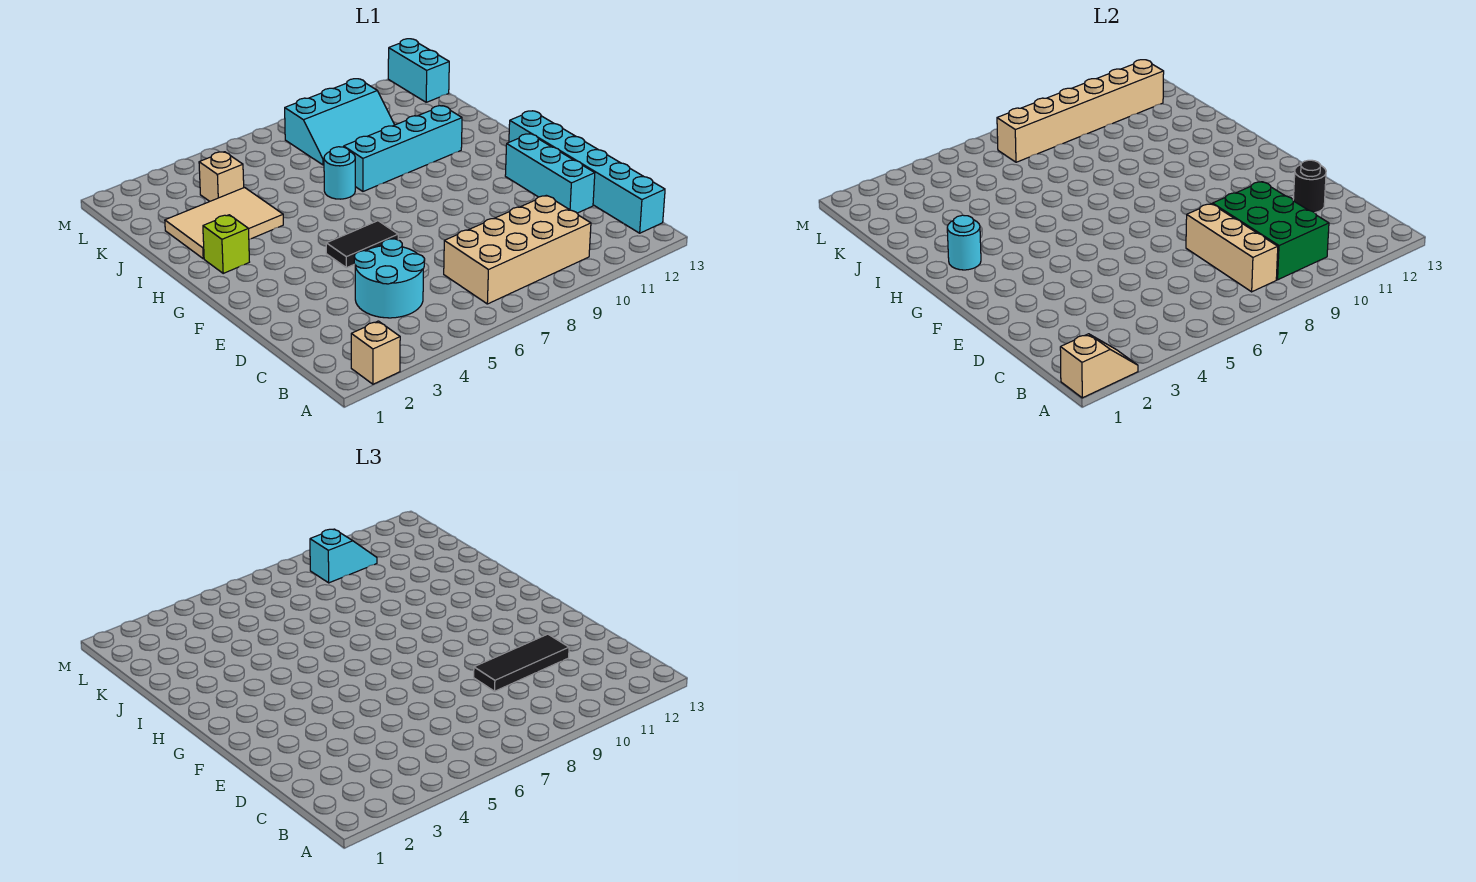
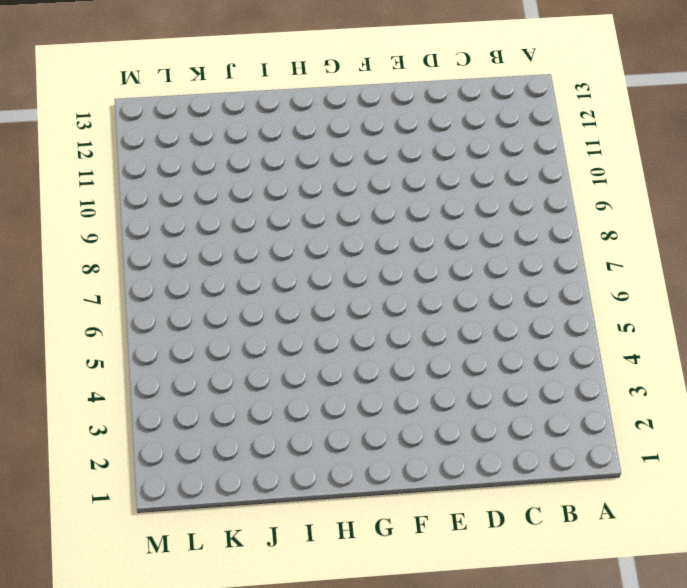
none -> tan brick A2 level 1
none -> tan brick B7:C10 level 1
none -> cyan brick B13:G13 level 1

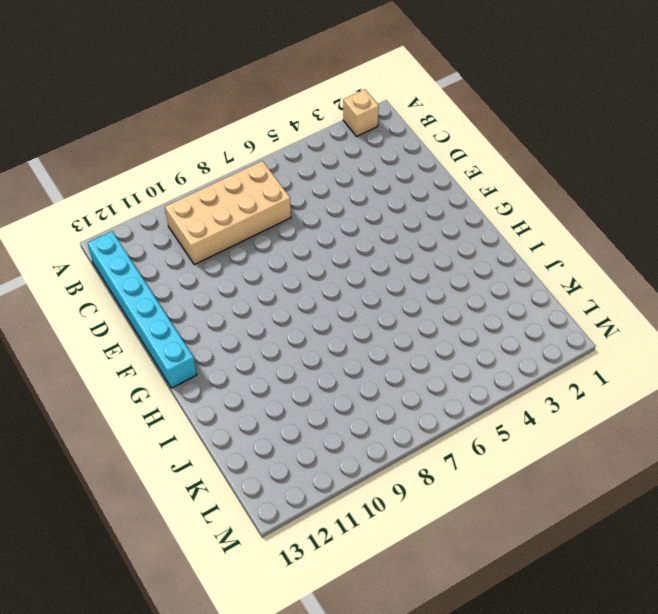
none -> cyan round brick C4:D5 level 1
none -> cyan brick D12:F12 level 1
none -> black tile F5:F6 level 1

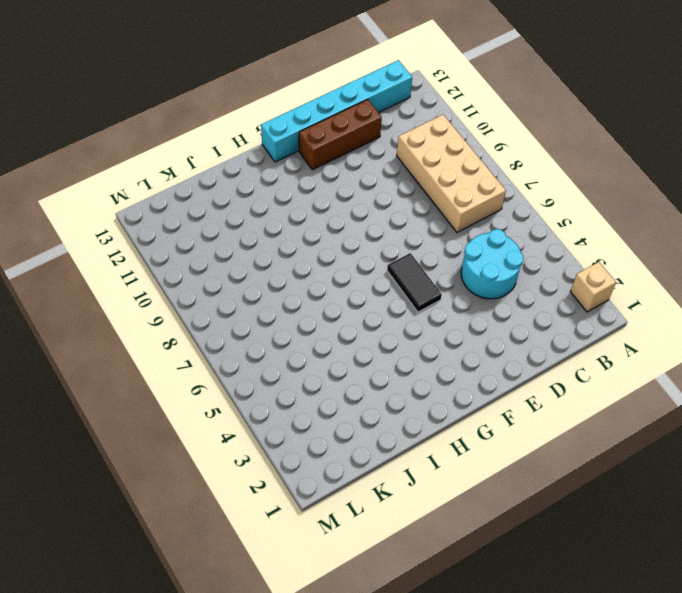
brown brick D12:F12 level 1 -> cyan brick D12:F12 level 1
none -> lime brick H2 level 1
none -> tan tile I2:J4 level 1
none -> cyan round brick I7 level 1

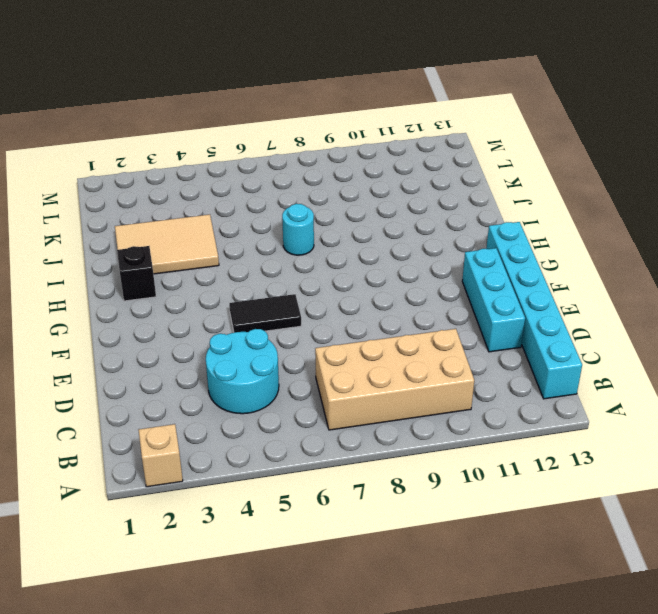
black brick H2 level 1 -> lime brick H2 level 1
none -> cyan brick I8:I11 level 1
none -> tan brick K4 level 1
none -> cyan slope K8:L10 level 1 top L

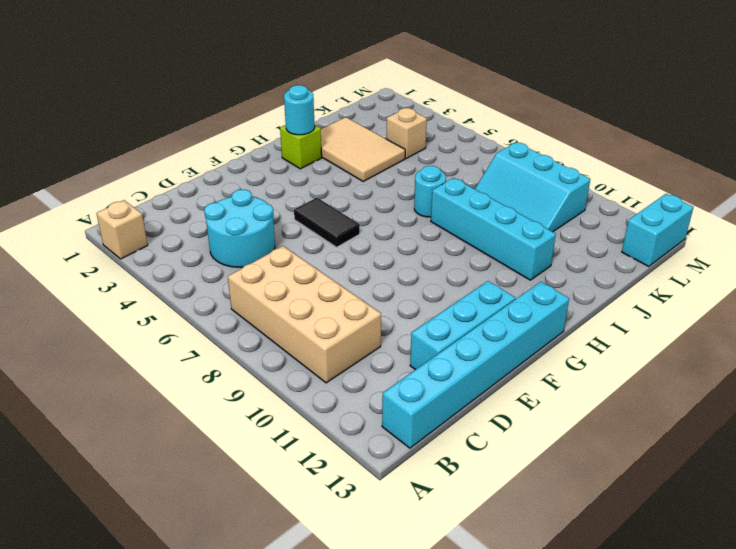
none -> tan slope A1:A2 level 2 top 1
none -> tan brick B8:D8 level 2
none -> green brick B9:D10 level 2

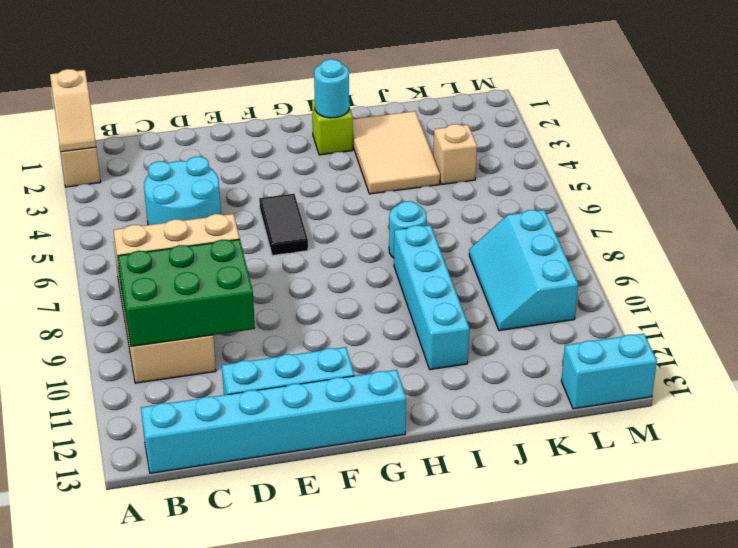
none -> black round brick D12 level 2
none -> tan brick L7:L12 level 2
none -> black tile D9:D11 level 3

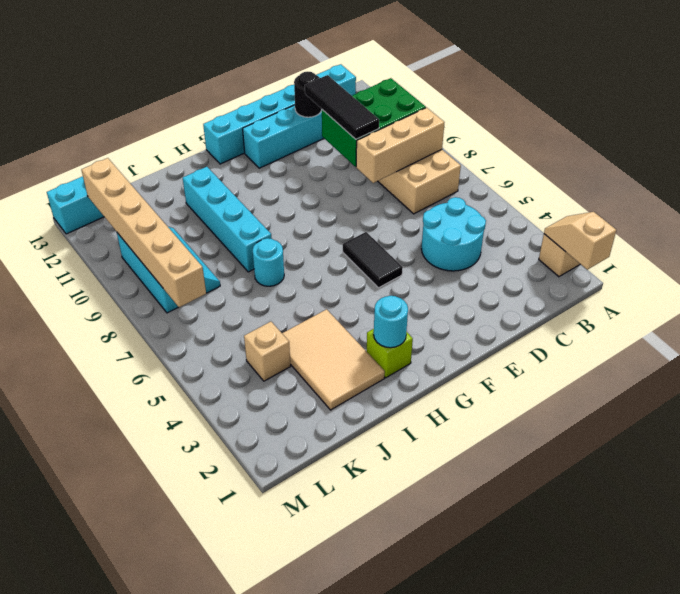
none -> cyan slope L9:L10 level 3 top 9

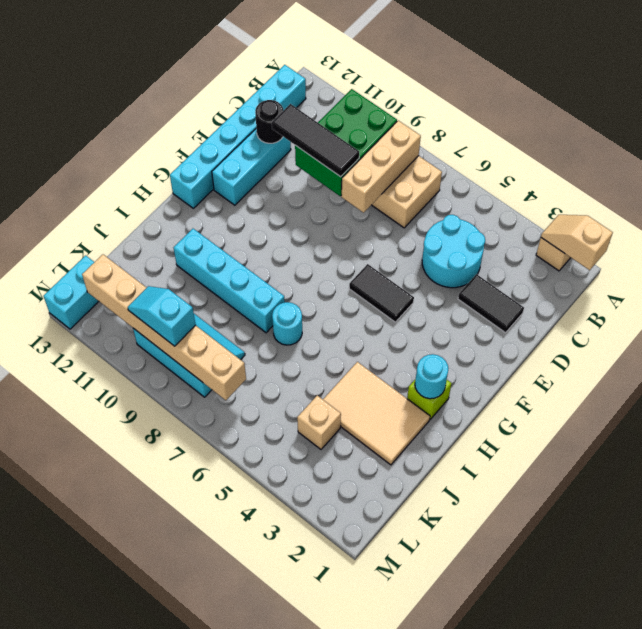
black tile D2:D3 level 1 -> none

